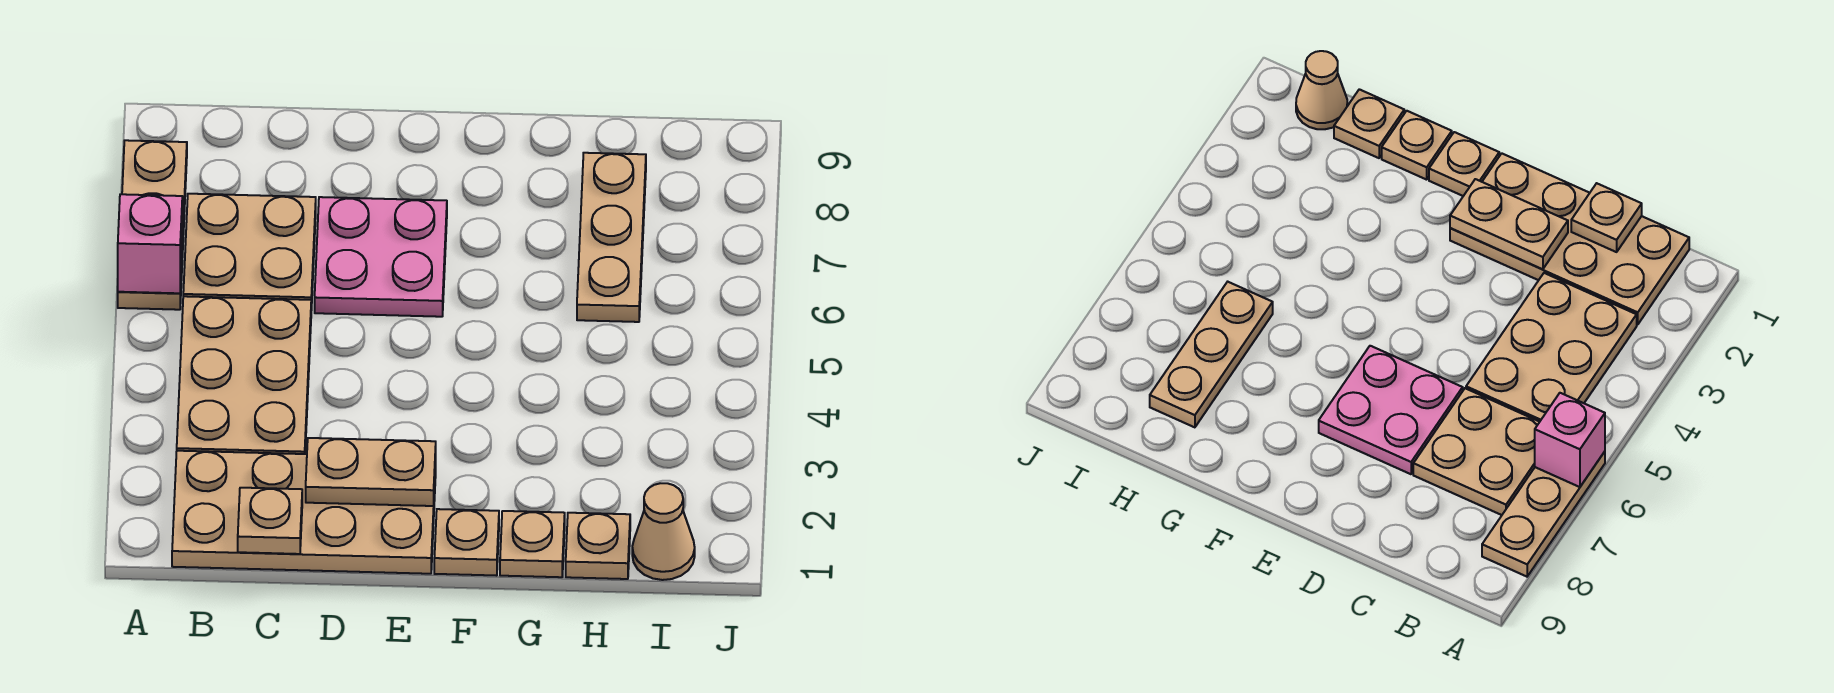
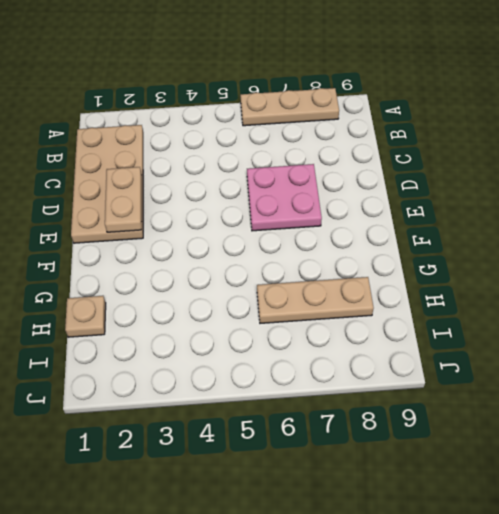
none -> tan plate B3:C5 level 1
none -> tan plate B6:C7 level 1
none -> tan plate F1 level 1

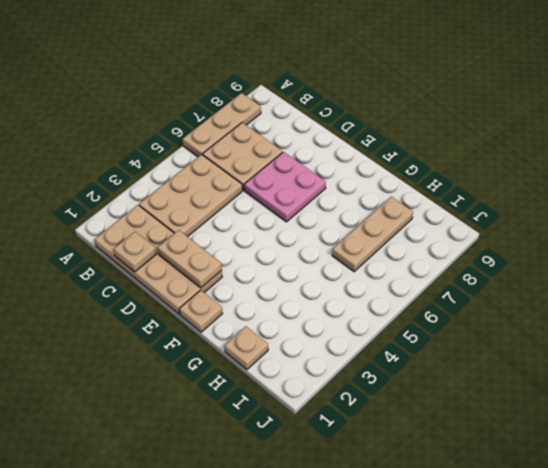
none -> tan plate G1 level 1
none -> tan cone I1 level 1
none -> pink brick A6 level 2

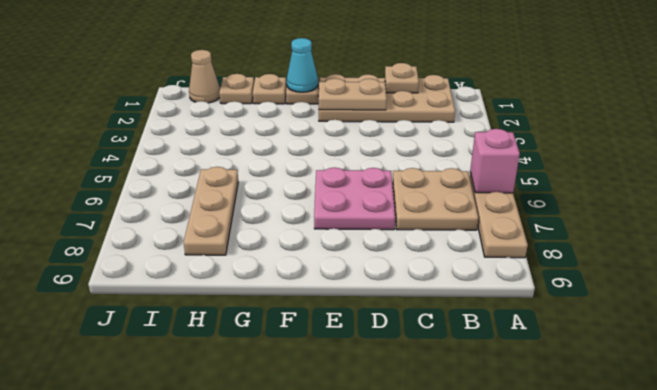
cyan cone F1 level 2 -> none
none -> tan plate B3:C5 level 1

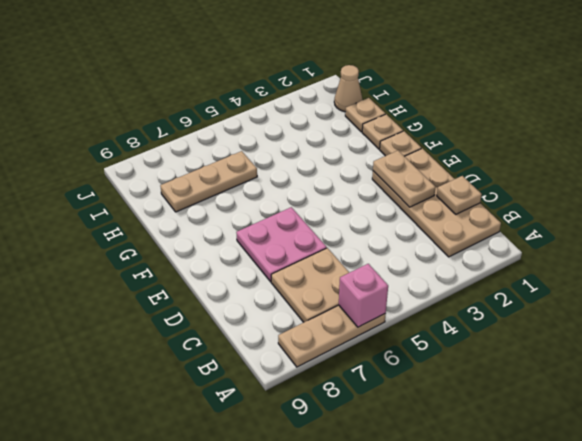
none -> tan plate B3:C5 level 1

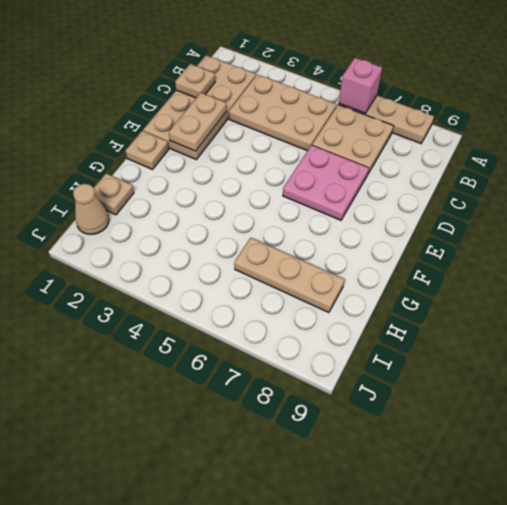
none -> tan plate G1 level 1

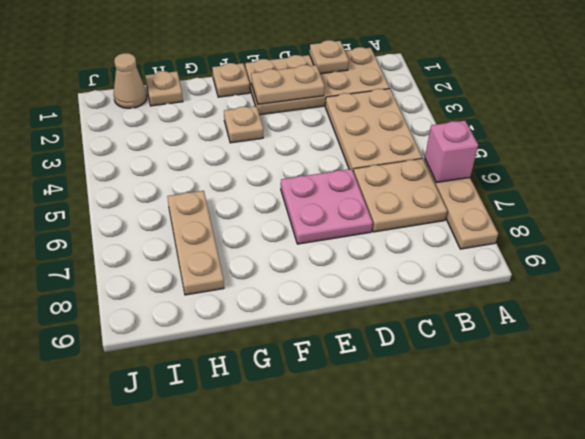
tan plate F3 level 1 -> tan plate G1 level 1

